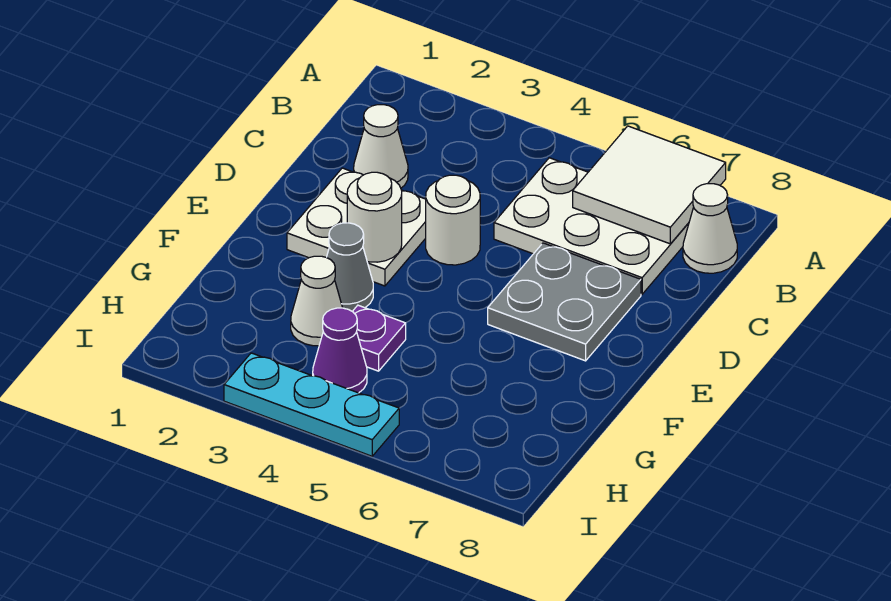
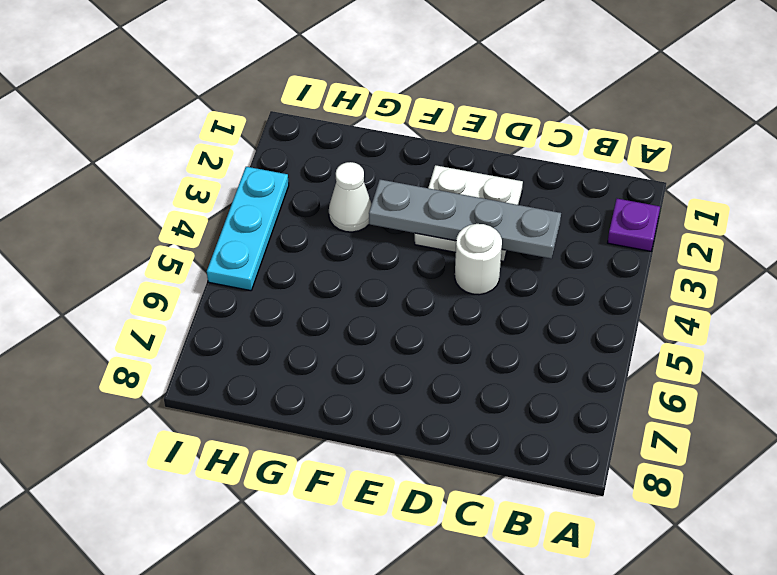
purple plate A2 level 1 -> purple plate G4 level 1
grey plate C3:F3 level 2 -> white round brick E3 level 2
none -> white plate B5:C7 level 1
none -> white cone B8 level 1
none -> white cone C2 level 1

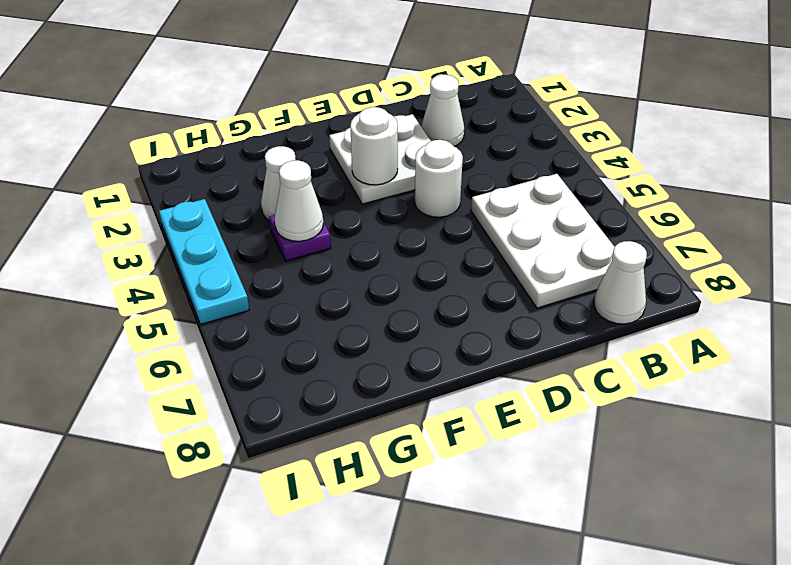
white cone G4 level 2 -> none
none -> grey plate D6:E7 level 1
none -> grey cone F3 level 1
none -> purple cone H4 level 1

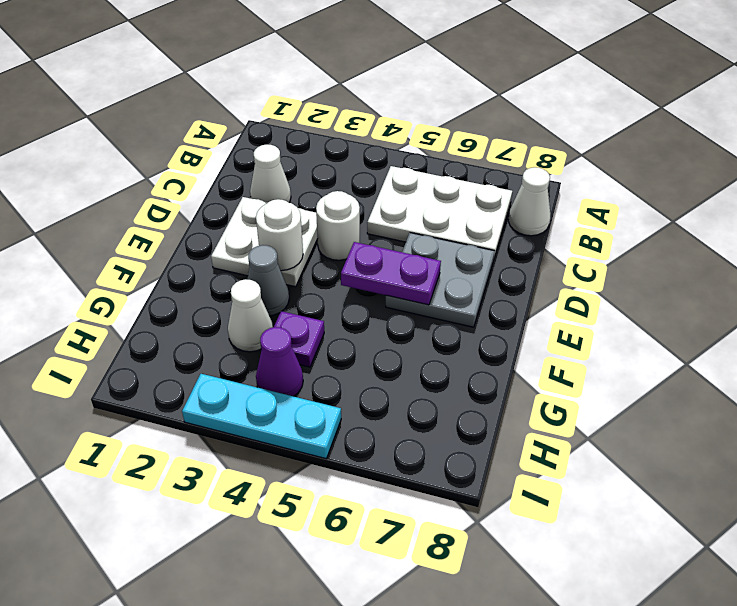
purple plate E5:E6 level 2 -> none
none -> white tile A6:B7 level 2

